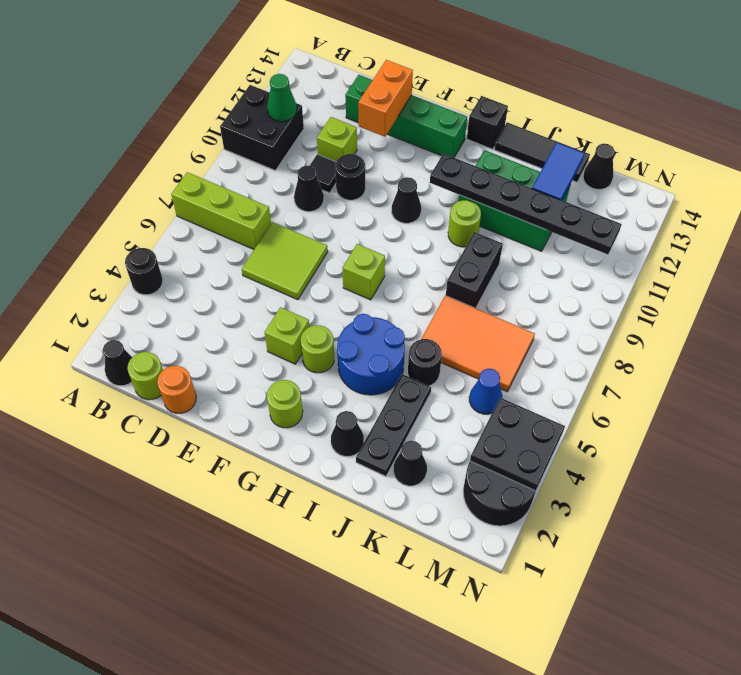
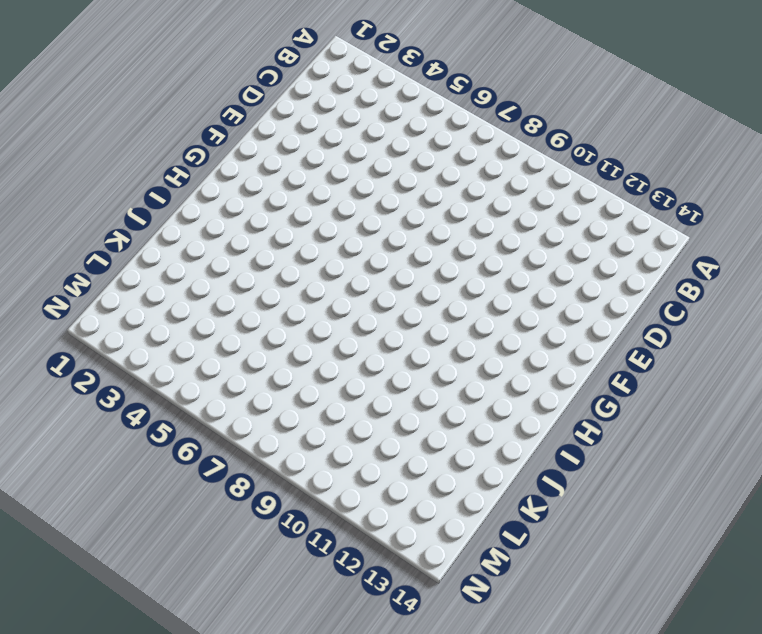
none -> black round brick A4 level 1
none -> lime brick A7:C7 level 1
none -> black brick A10:B11 level 1
none -> black cone B1 level 1

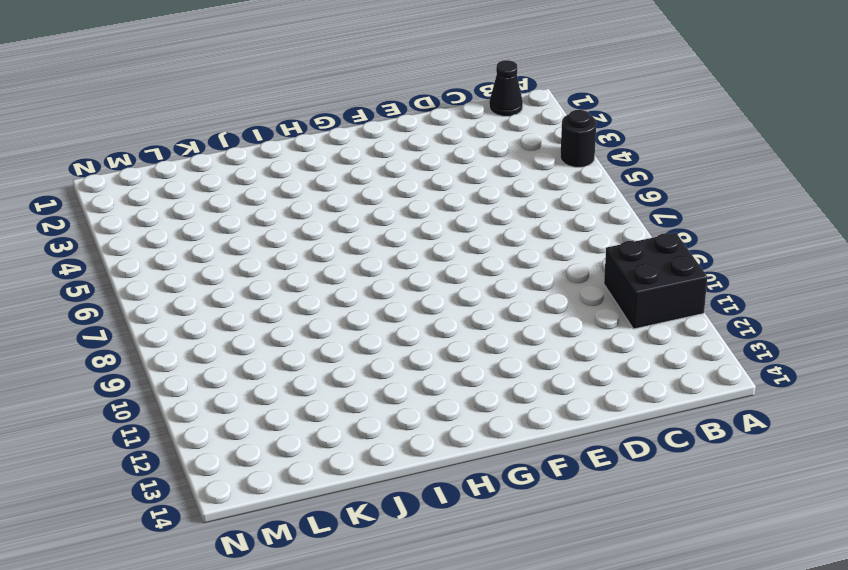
none -> lime brick A7:C7 level 1
none -> lime round brick C1 level 1
none -> orange round brick D1 level 1
none -> lime tile D6:E7 level 1

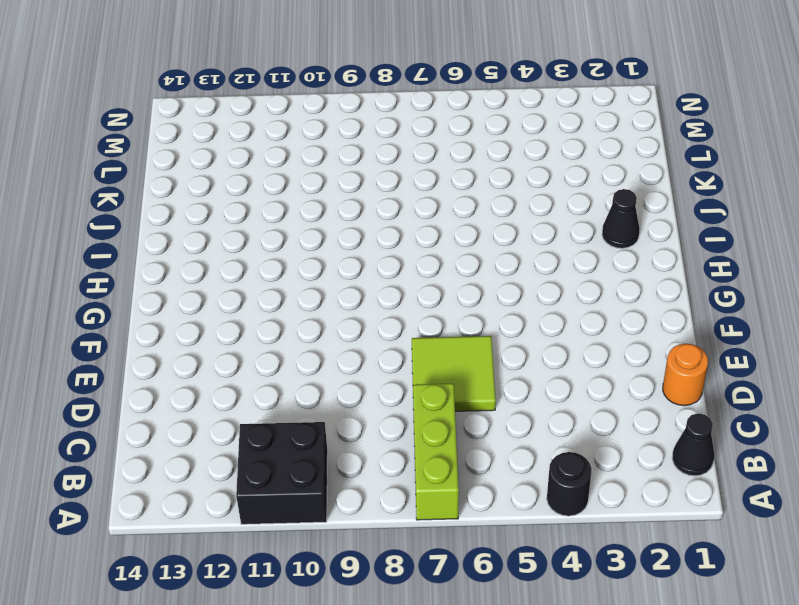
none -> lime round brick C1 level 1
none -> black cone D9 level 1
none -> black tile D10 level 1
none -> lime brick D11 level 1

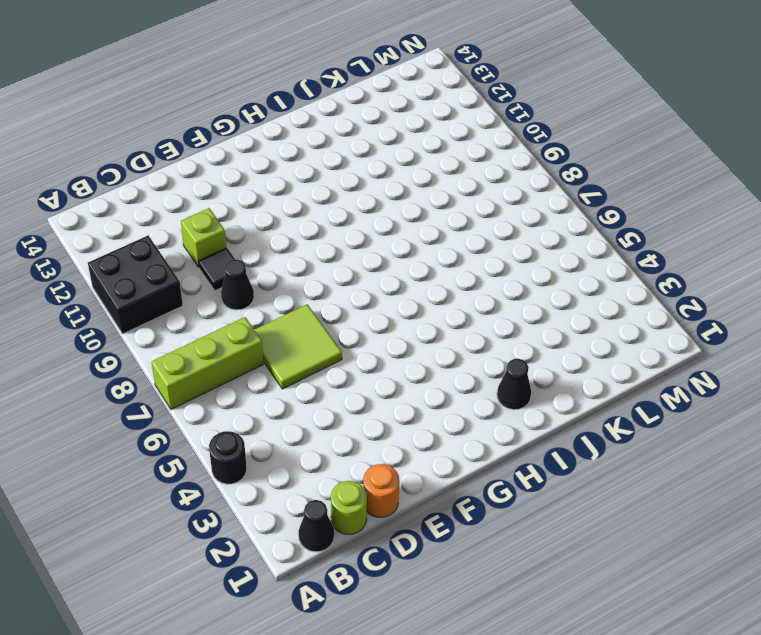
none -> green brick D13:G13 level 1
none -> black round brick E10 level 1
none -> lime brick F4 level 1
none -> lime round brick G2 level 1

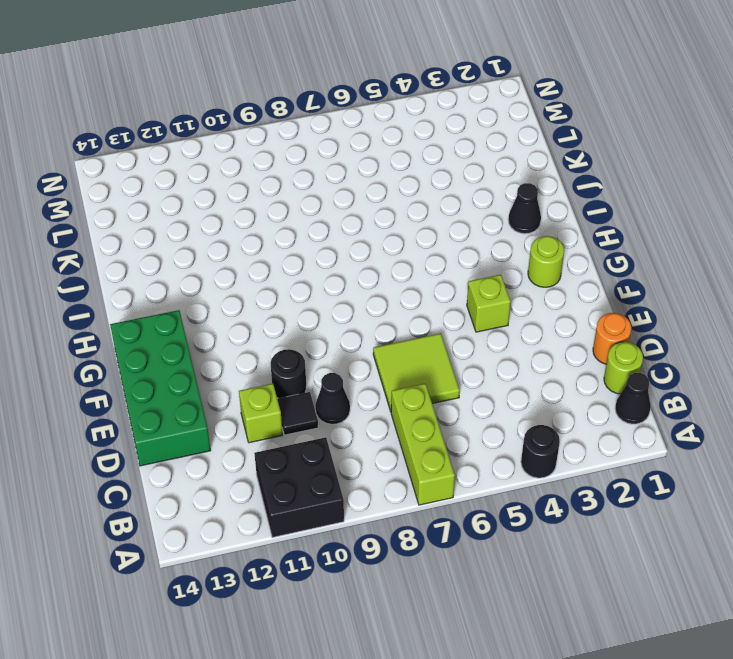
green brick D13:G14 level 1 -> green brick D13:G13 level 1
none -> lime round brick G4 level 1
none -> lime brick G7 level 1
none -> black cone G10 level 1
none -> blue round brick H4:I5 level 1

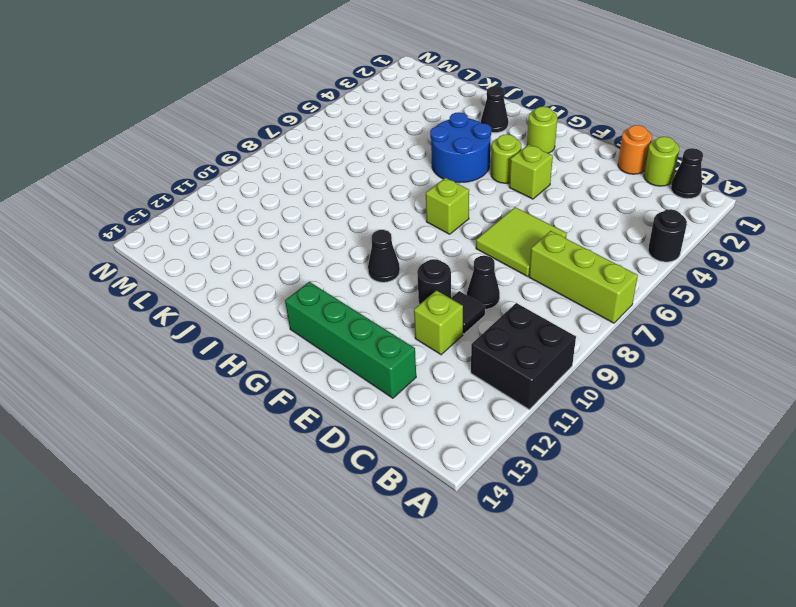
none -> black brick H14 level 1
none -> lime round brick I10 level 1
none -> green brick I11:K12 level 1
none -> black tile I14:K14 level 1

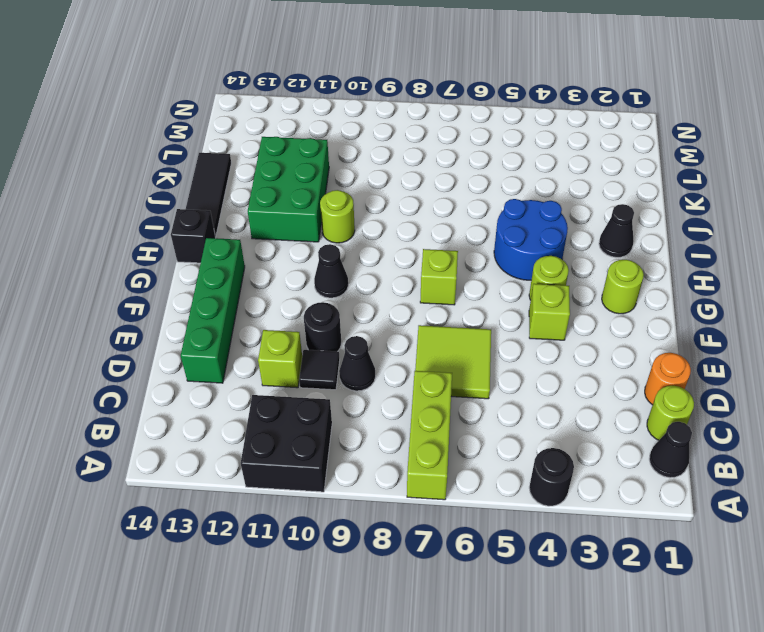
none -> black plate J2:J4 level 1
none -> black round brick J5 level 1
none -> orange tile J6:L7 level 1
none -> black brick J8:J9 level 1

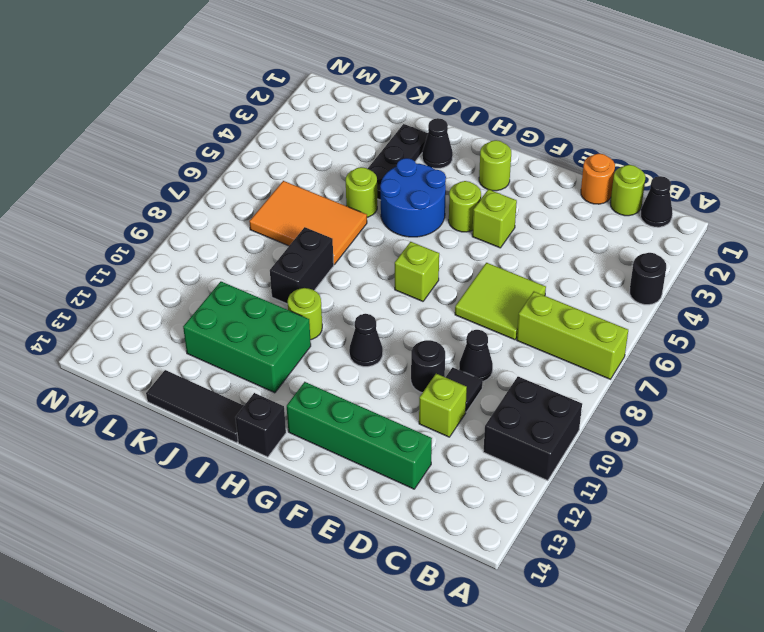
lime round brick J5 level 1 -> black round brick J5 level 1
none -> black cone K2 level 1
none -> blue cone L5 level 1
none -> black cone L14 level 1
none -> black round brick M2:N3 level 1

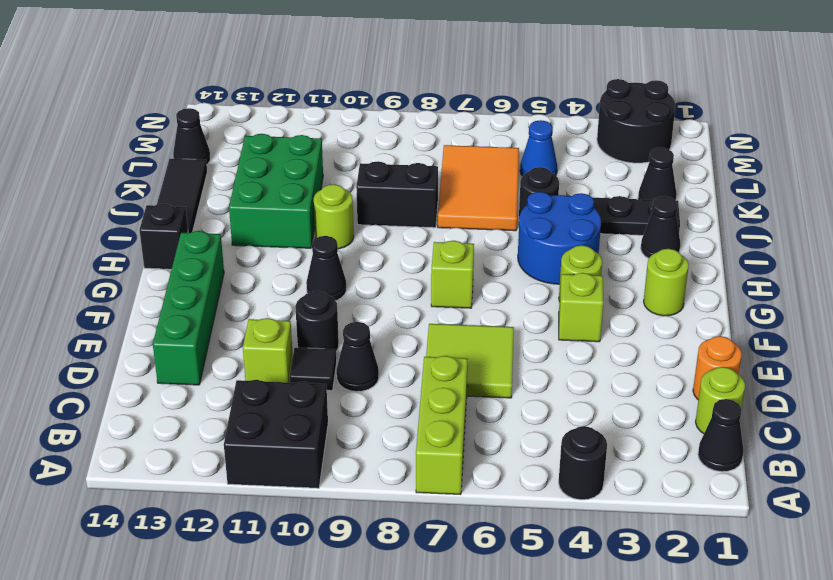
none -> green cone B11 level 2
none -> orange brick E12:E13 level 2
none -> black plate H11:M11 level 2
none -> blue tile K12:K13 level 2

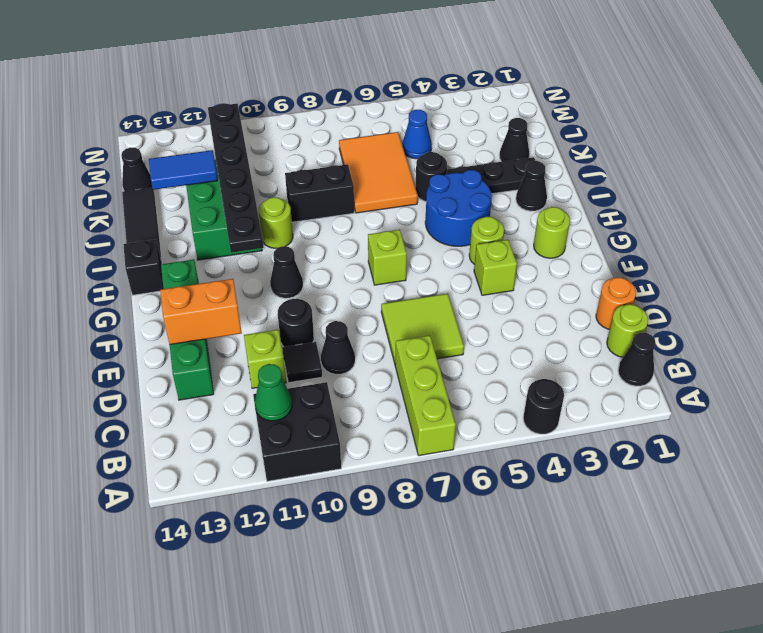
none -> black round brick M2:N3 level 1
none -> black plate M3:N4 level 2

